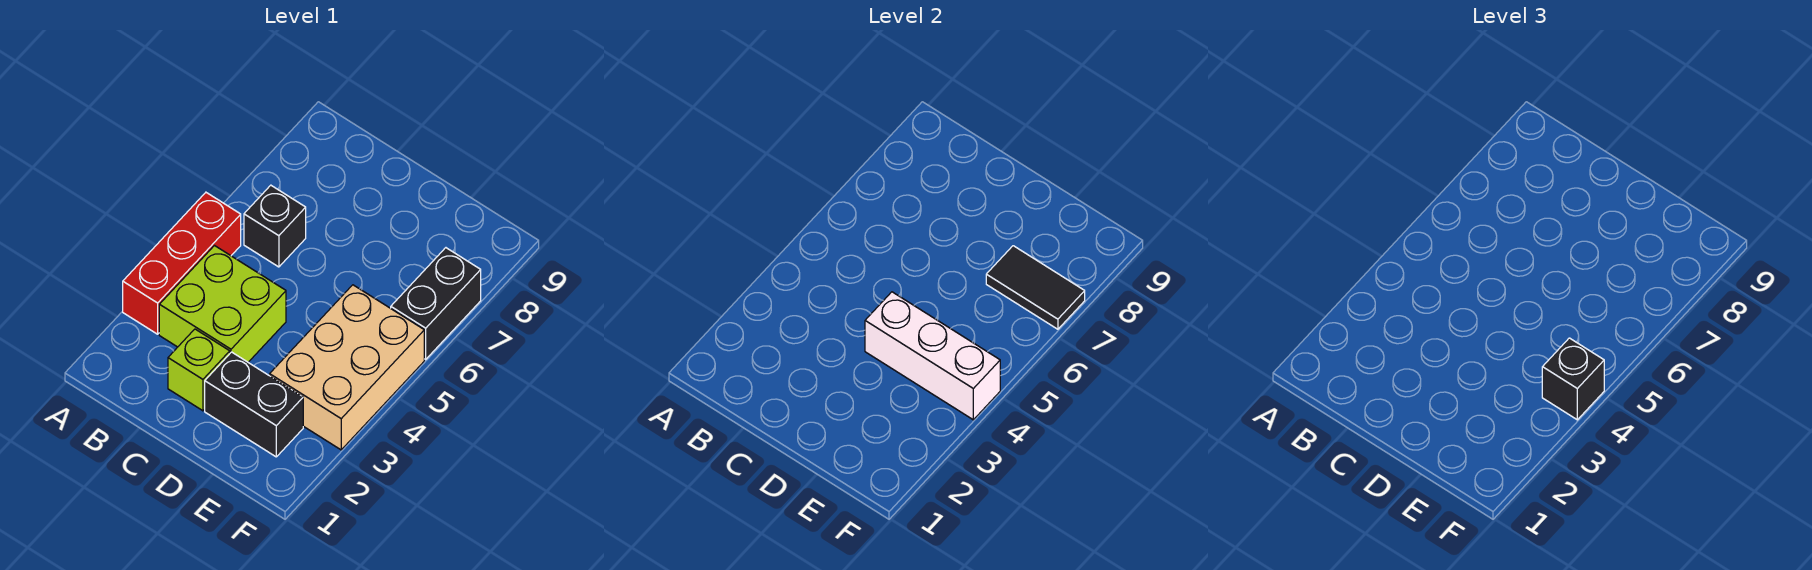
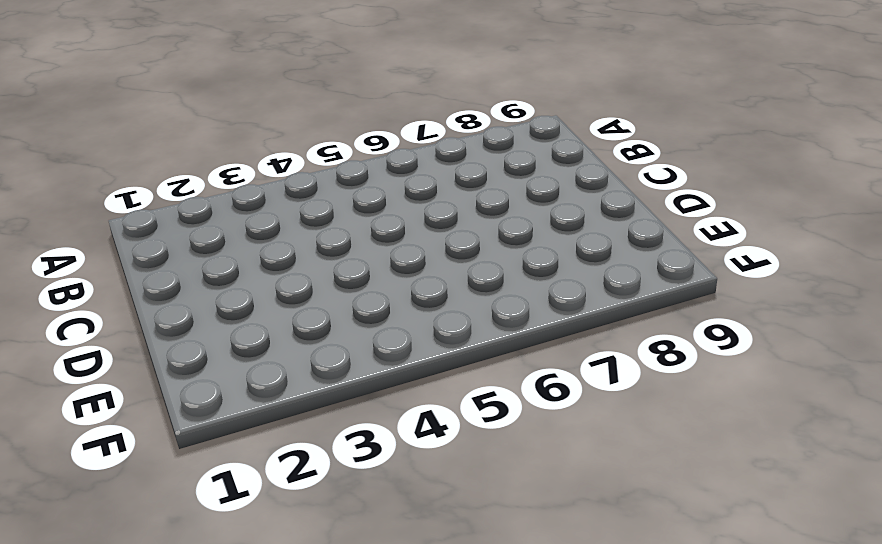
none -> red brick A3:A5 level 1
none -> lime brick B3:C4 level 1

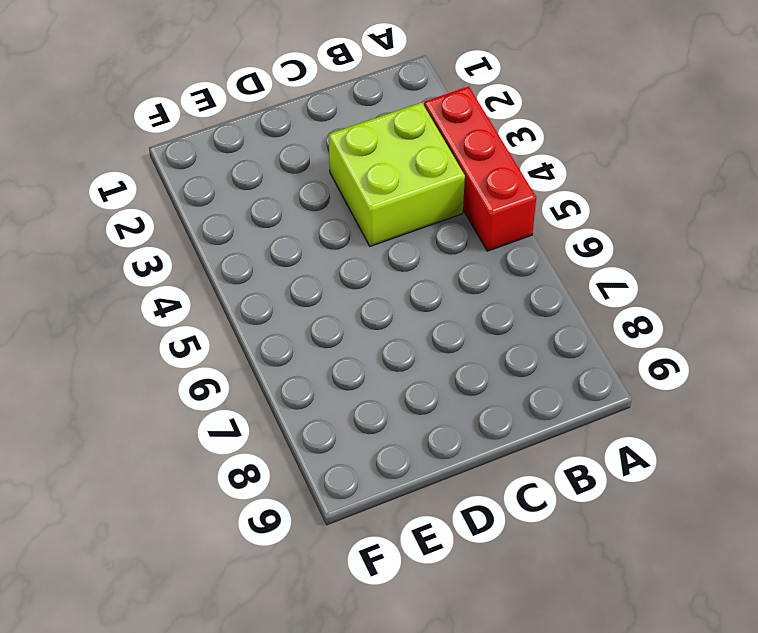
none -> black brick B6 level 1
none -> lime brick C2 level 1

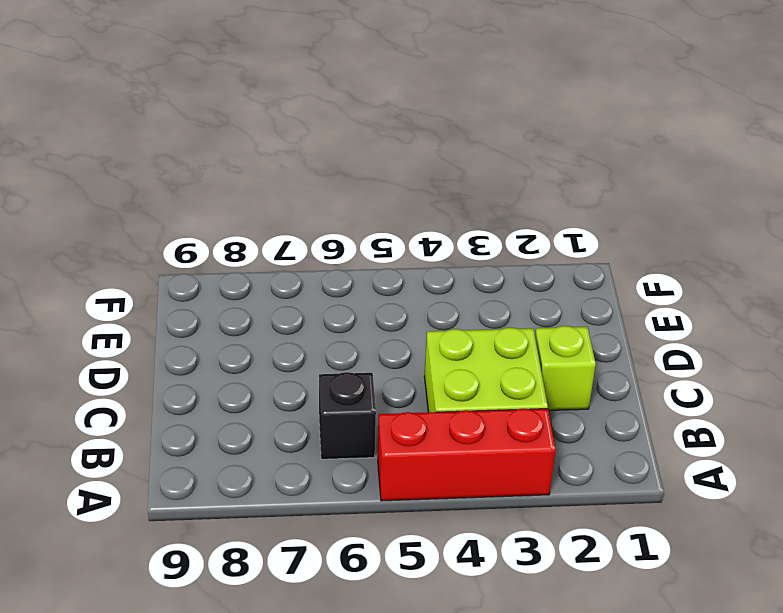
none -> black brick D2:E2 level 1
none -> tan brick E3:F5 level 1

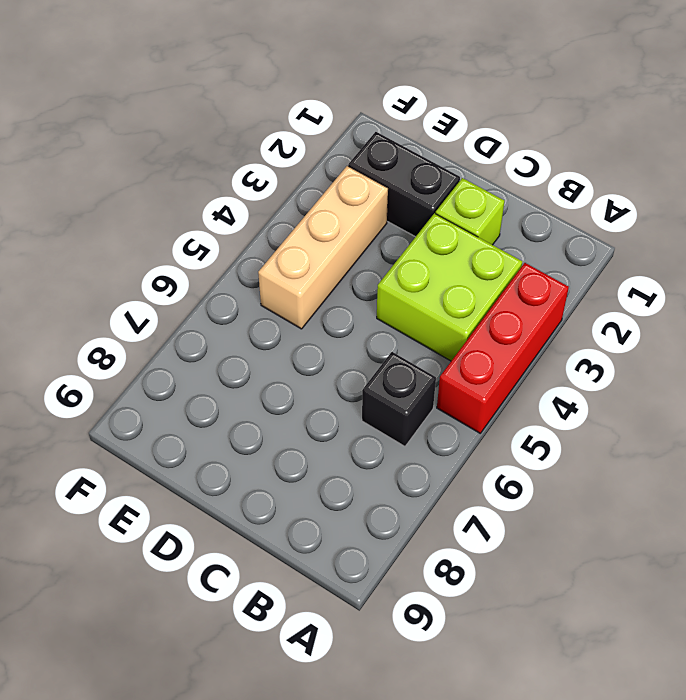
tan brick E3:E5 level 1 -> tan brick E3:F5 level 1
none -> black brick F6:F7 level 1
none -> white brick D4:F4 level 2

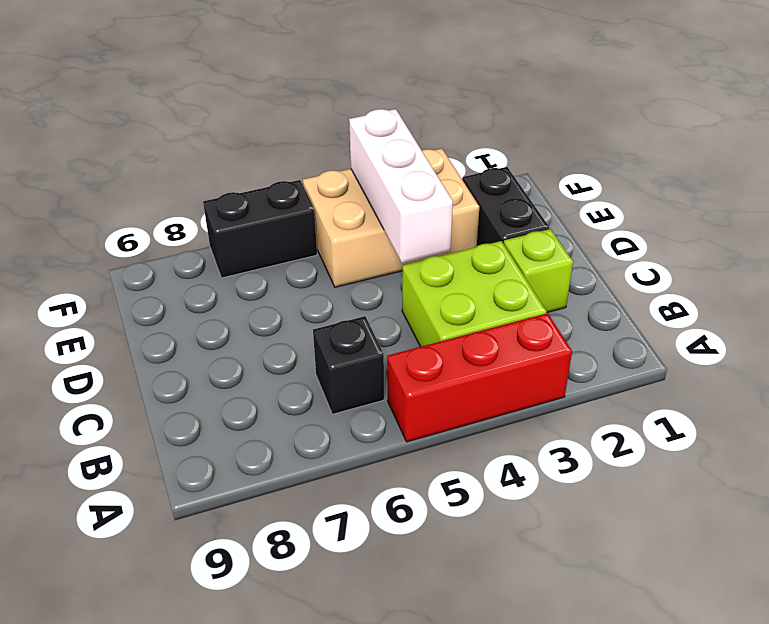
none -> black tile E7:F7 level 2
none -> black brick F4 level 3

